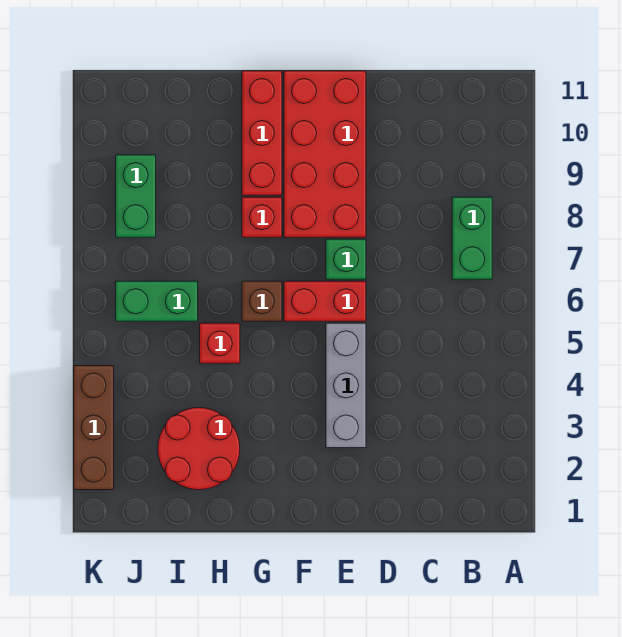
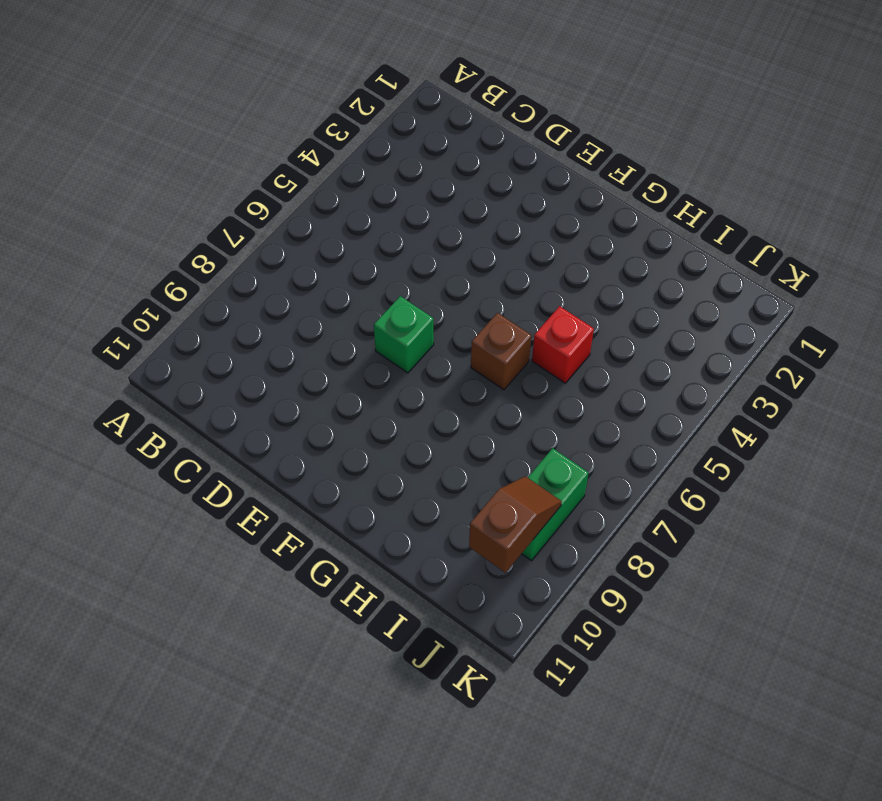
brown slope J9:J10 level 2 top 10 -> none
none -> green brick B7:B8 level 1
none -> grey brick E3:E5 level 1
none -> red brick E6:F6 level 1

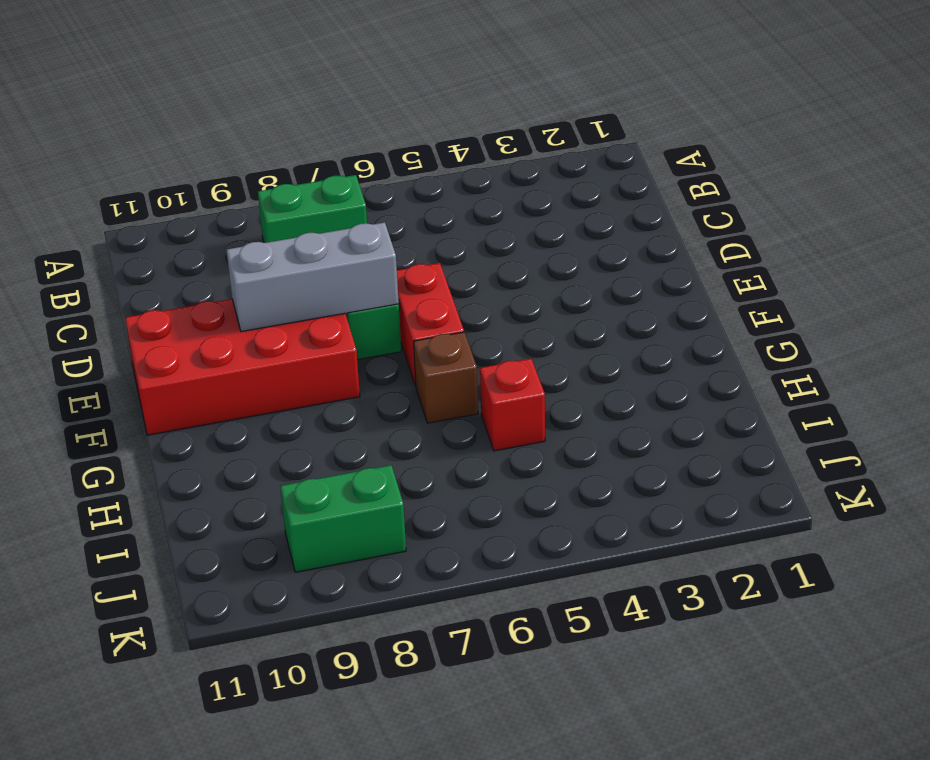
grey brick E7:E9 level 2 -> grey brick E3:E5 level 1
none -> red brick G8 level 1
none -> red brick G9:G11 level 1
none -> red round brick H2:I3 level 1

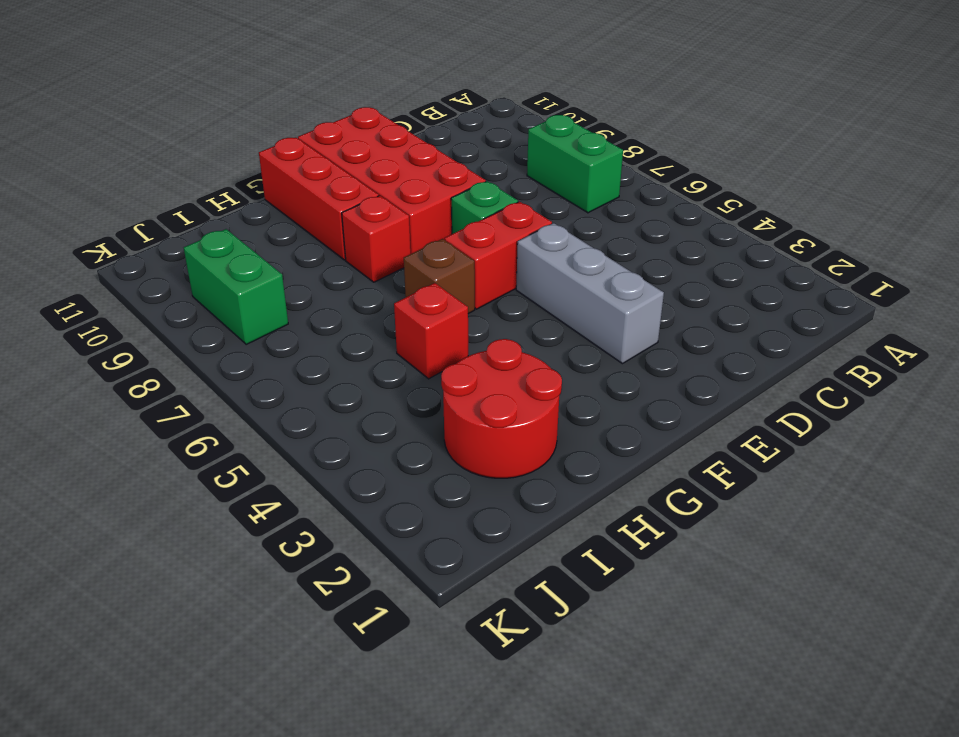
none -> green brick I6:J6 level 1
none -> brown brick K2:K4 level 1

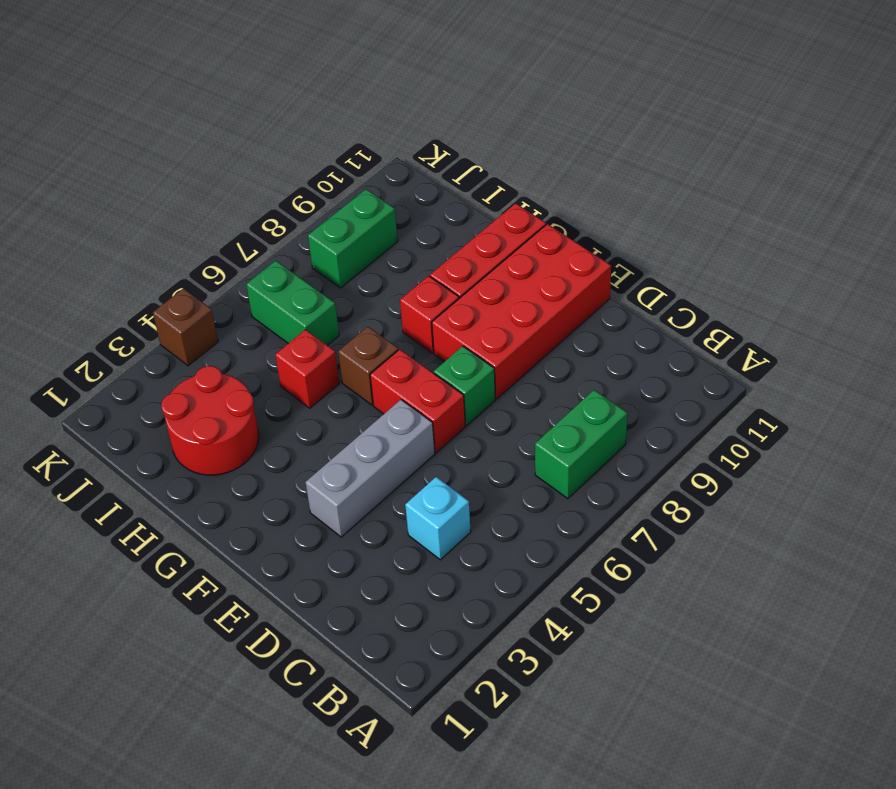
cyan brick C4 level 1 -> none
brown brick K4 level 1 -> brown brick K2:K4 level 1

